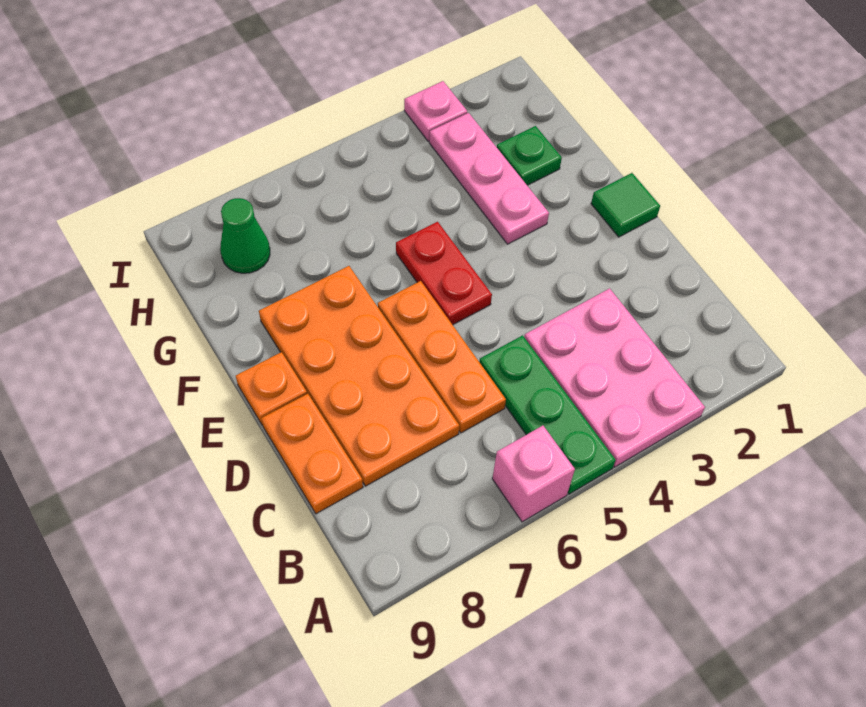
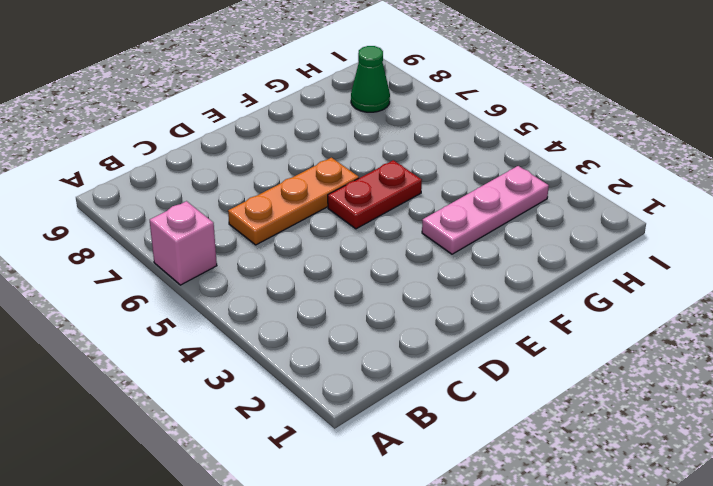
none -> pink plate A3:C4 level 1
none -> green plate A5:C5 level 1
none -> orange plate C7:F8 level 1

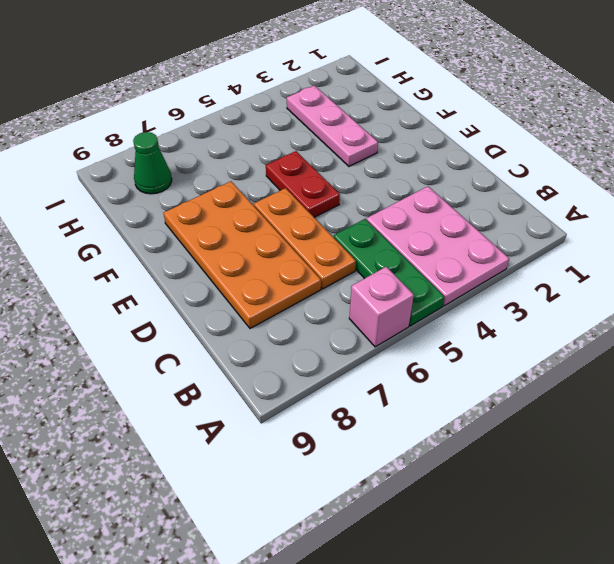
none -> orange plate C9:D9 level 1
none -> green tile E1 level 1
none -> orange plate E9 level 1

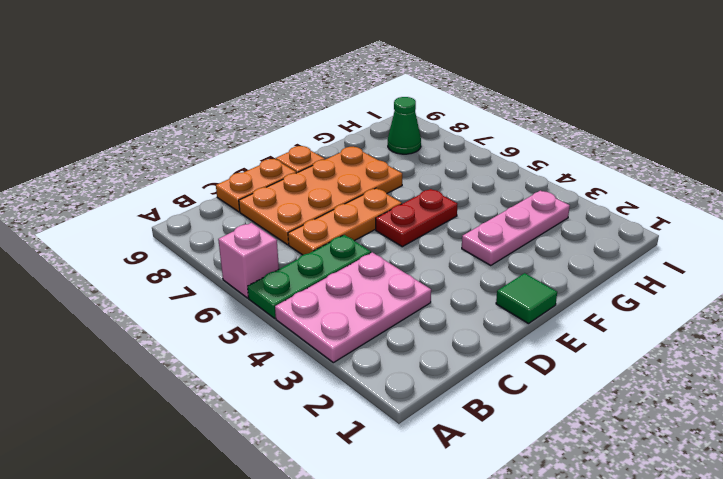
none -> green plate G2 level 1
none -> pink plate I3 level 1

